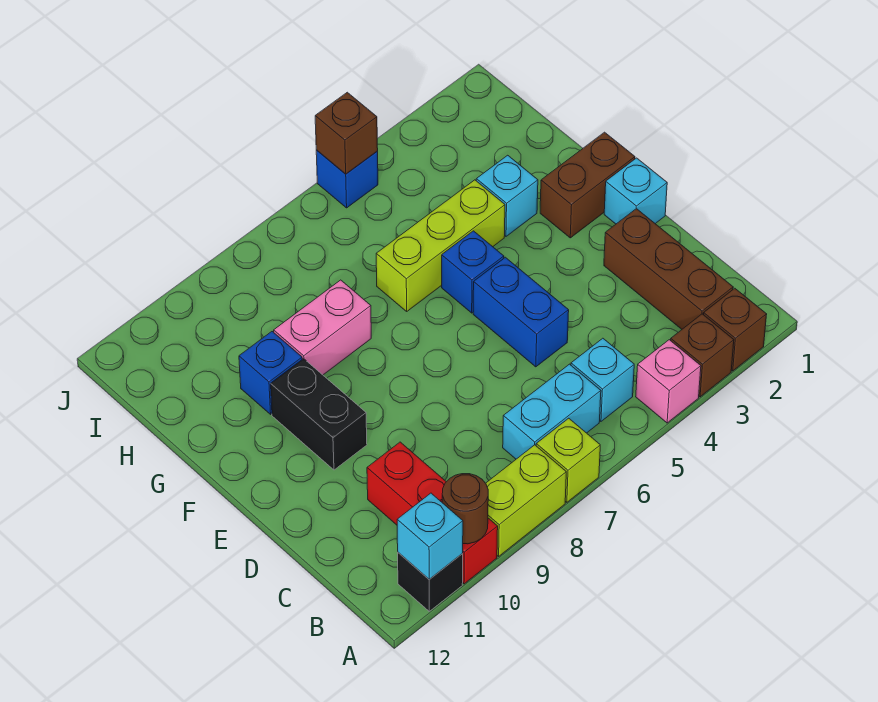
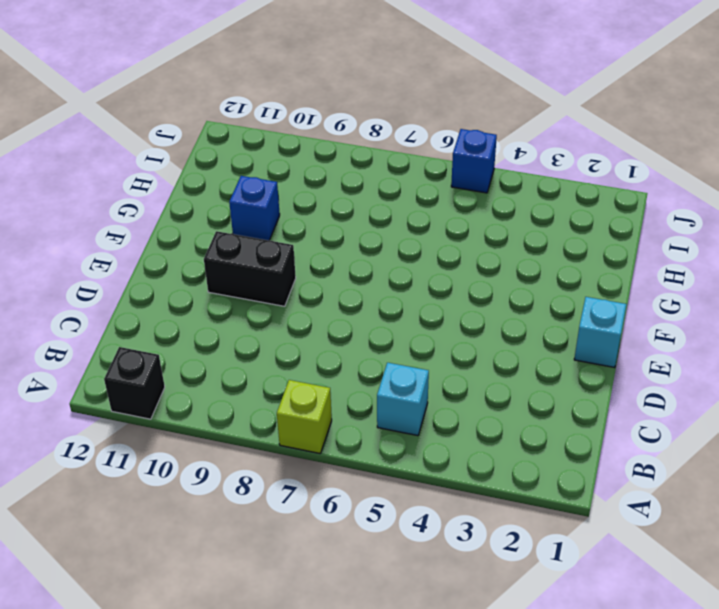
black brick E9:E10 level 1 -> black brick E10:F10 level 1
none -> brown brick A2 level 1
none -> brown brick A3 level 1
none -> pink brick A4 level 1

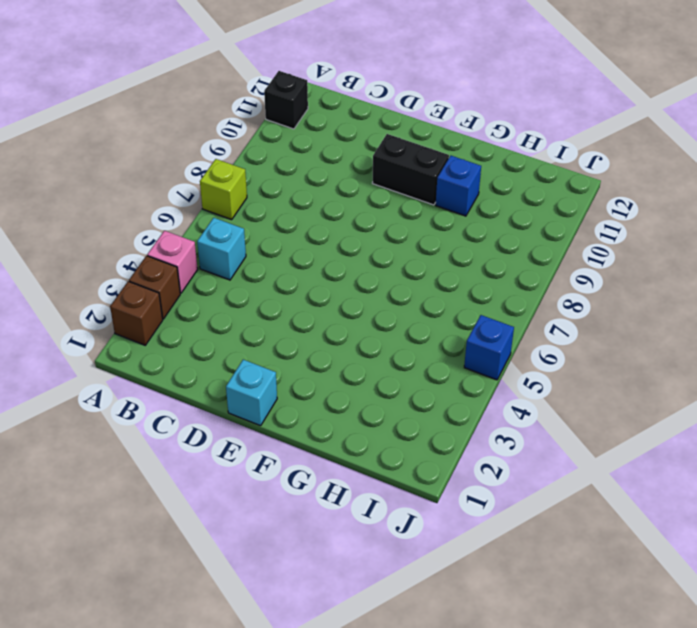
none -> lime brick A8:A9 level 1
none -> red brick A10:C10 level 1
none -> brown brick B2:D2 level 1

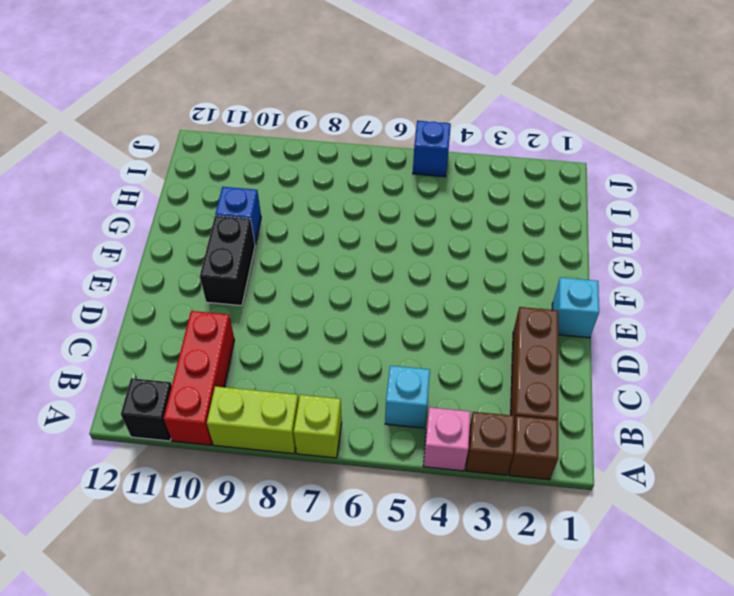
none -> cyan brick B6:B7 level 1
none -> blue brick D5:E5 level 1
none -> brown brick F1:F2 level 1

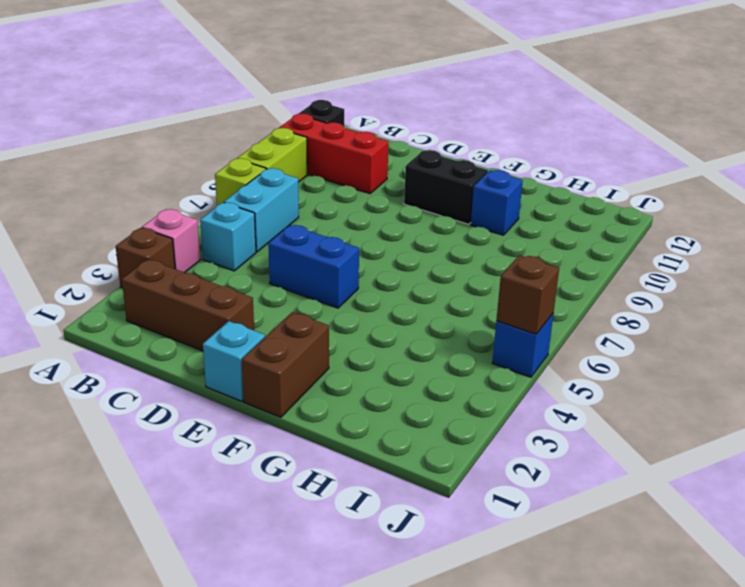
none -> brown brick A2 level 1
none -> blue brick F5 level 1
none -> cyan brick G3 level 1

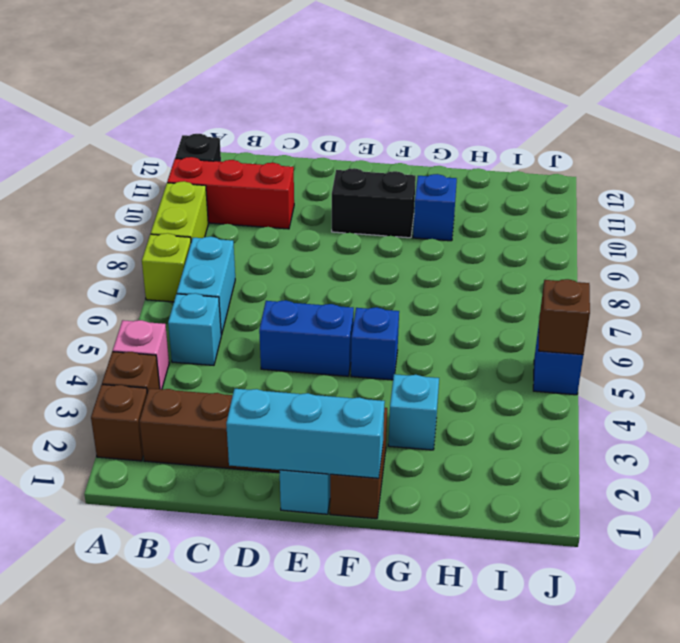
cyan brick D1:F1 level 2 -> none
none -> lime brick G4:G6 level 1
none -> pink brick G8:G9 level 1
none -> brown round brick A10 level 2

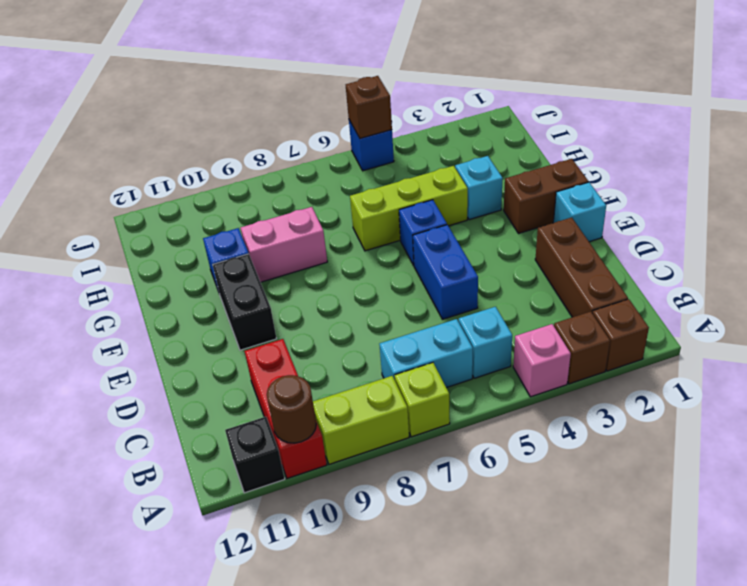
none -> cyan brick A11 level 2

